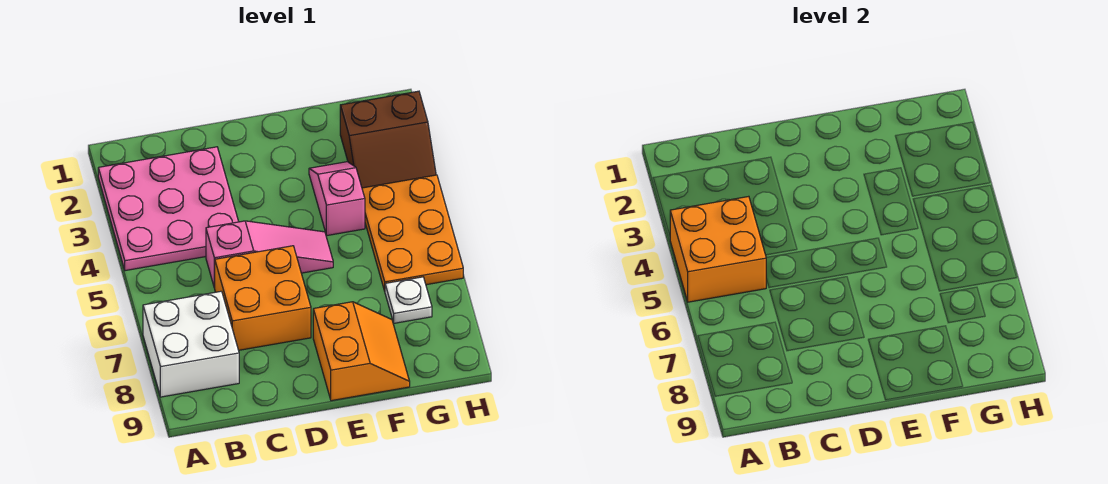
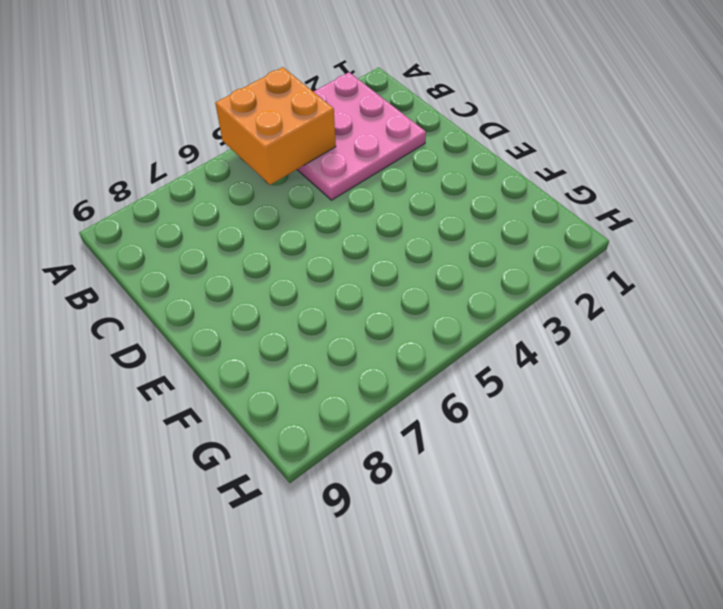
none -> white brick A7:B8 level 1
none -> pink slope C5:E5 level 1 top C

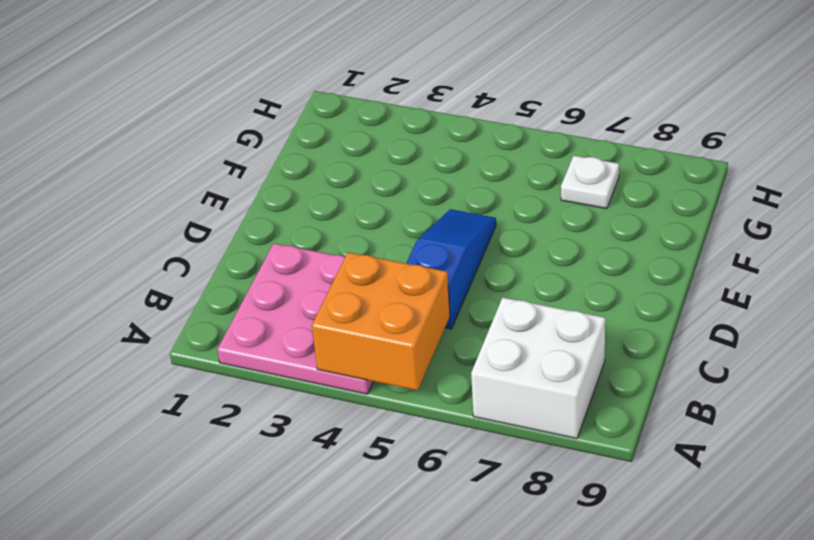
blue slope C5:E5 level 1 top C -> pink slope C5:E5 level 1 top C
none -> orange brick C6:D7 level 1
none -> orange slope E8:F9 level 1 top E

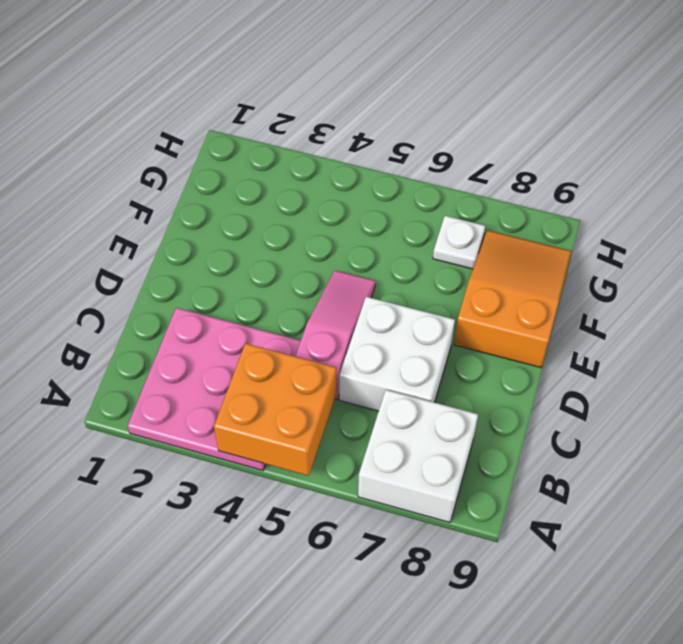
white brick C6:D7 level 1 -> orange brick C6:D7 level 1
orange slope E8:G9 level 1 top E -> orange slope E8:F9 level 1 top E
none -> pink slope F3:F4 level 1 top 4
none -> brown slope G2:H3 level 1 top 2

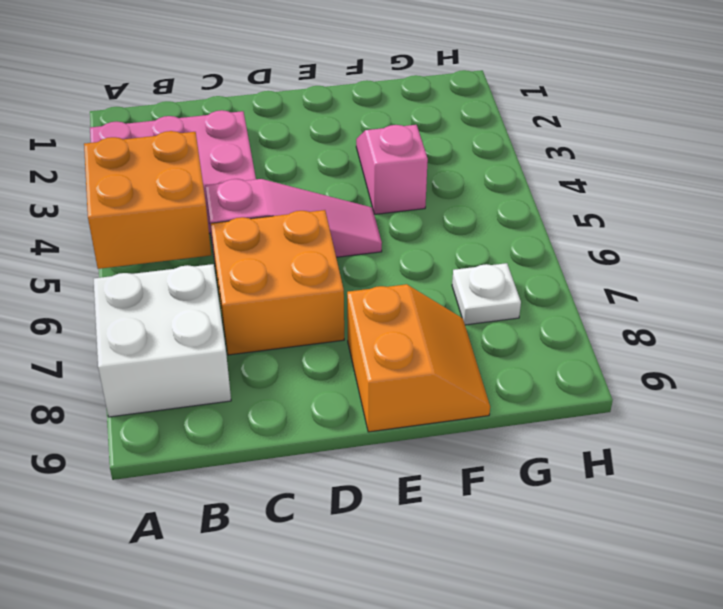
none -> brown slope G2:H3 level 1 top 2
none -> orange plate G4:H6 level 1

